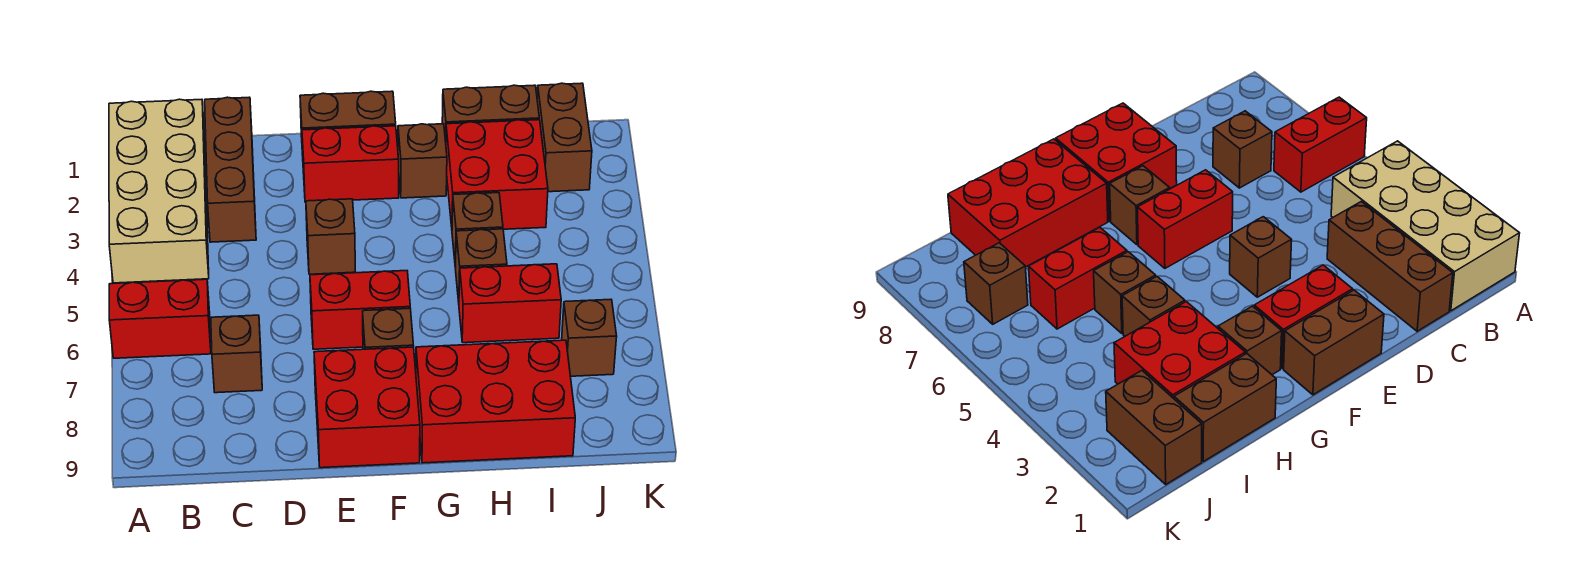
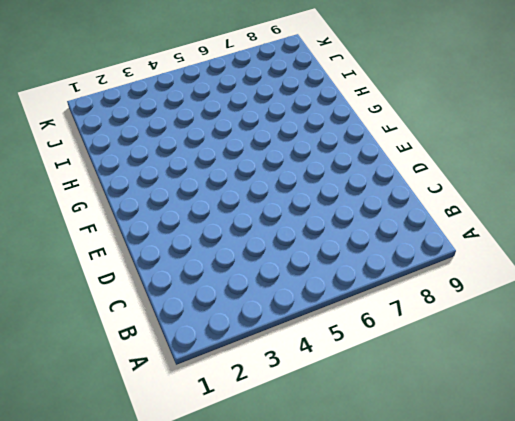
none -> tan brick A1:B4 level 1
none -> red brick A6:B6 level 1
none -> brown brick C1:C3 level 1

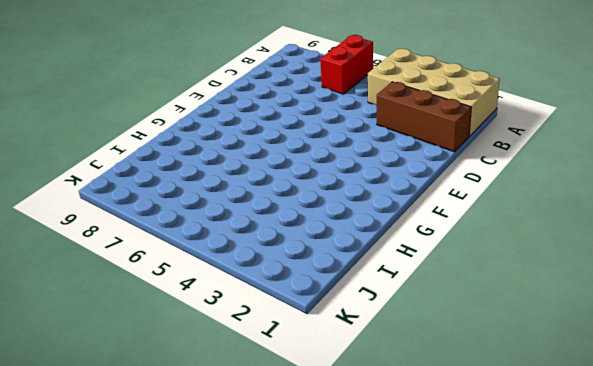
none -> brown brick C7 level 1
none -> brown brick E1:F1 level 1
none -> red brick E2:F2 level 1

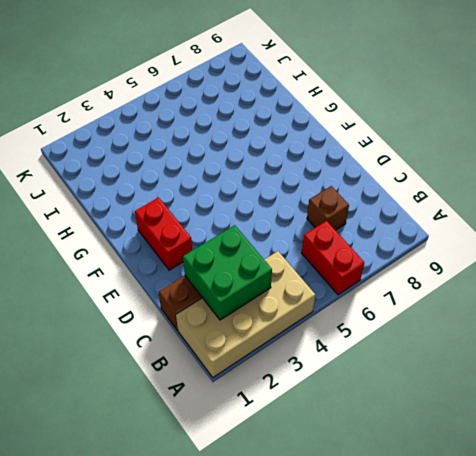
green brick B2:C3 level 2 -> none
none -> brown brick E1:F1 level 1
none -> brown brick E4 level 1
none -> red brick E6:F6 level 1

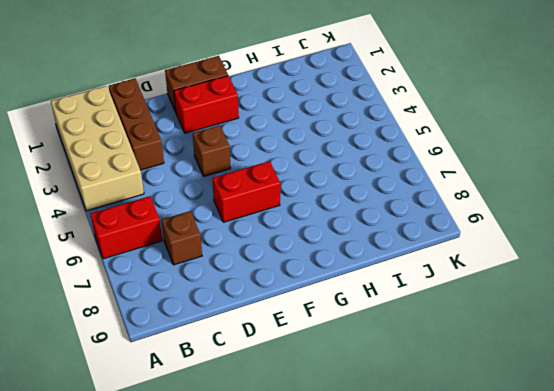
none -> red brick E8:F9 level 1
none -> brown brick F7 level 1
none -> brown brick G2 level 1

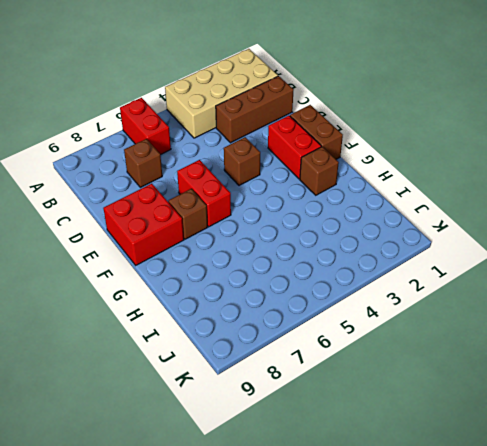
none -> red brick G8:I9 level 1
none -> brown brick H1:I1 level 1
none -> red brick H2:I3 level 1

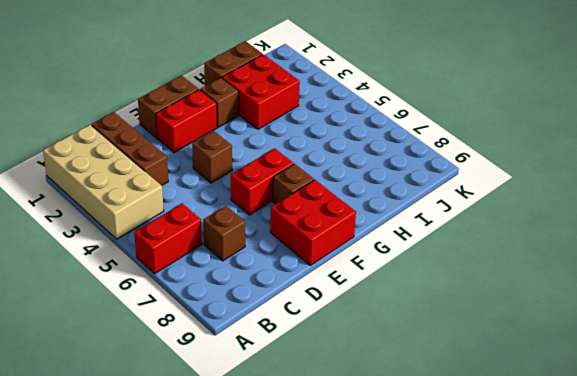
none -> red brick G8:I9 level 1
none -> brown brick H4 level 1
none -> brown brick H5 level 1

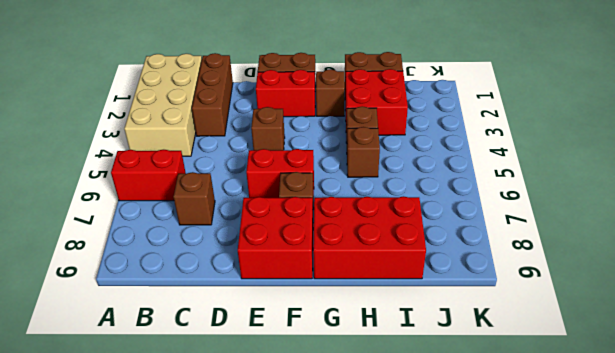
none -> red brick H6:I6 level 1
none -> brown brick J1:J2 level 1
none -> brown brick J7 level 1

